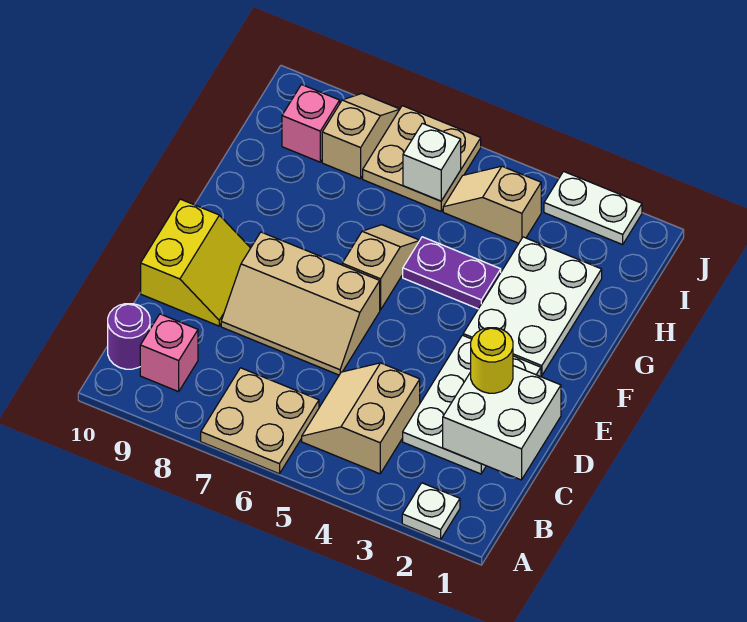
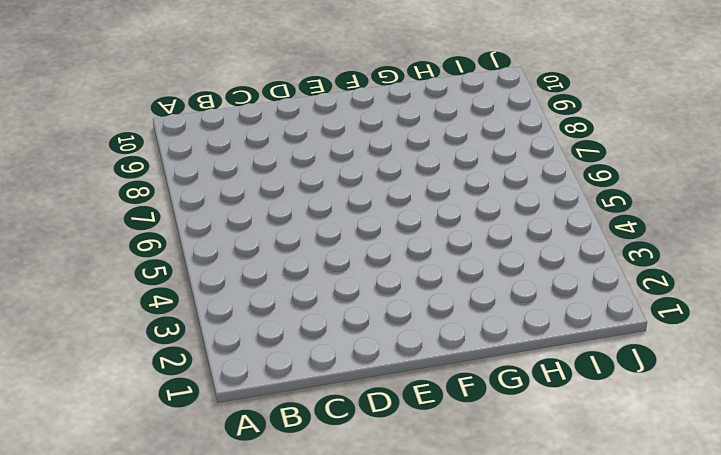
none -> white plate A2 level 1
none -> tan plate A6:B7 level 1
none -> tan slope B4:C5 level 1 top 4

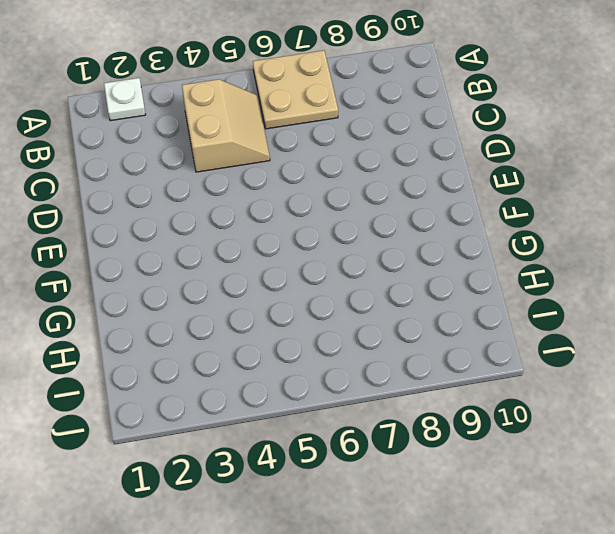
none -> pink brick B9 level 1
none -> purple round brick B10 level 1
none -> white plate C2:E3 level 1

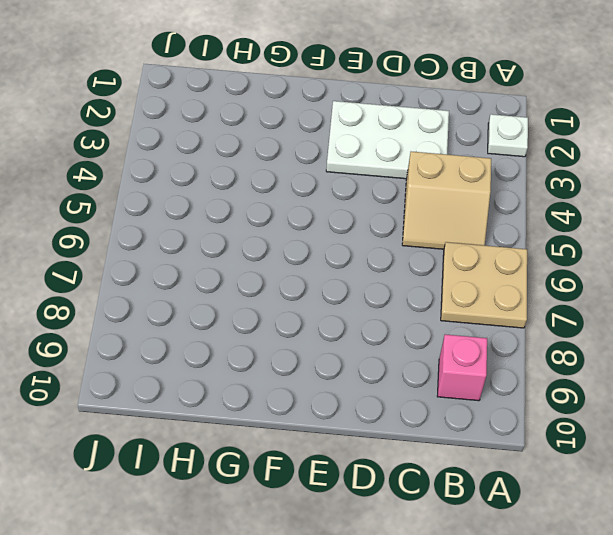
none -> purple round brick B10 level 1
none -> tan slope D6:E8 level 1 top E
none -> yellow slope D9:E10 level 1 top 10

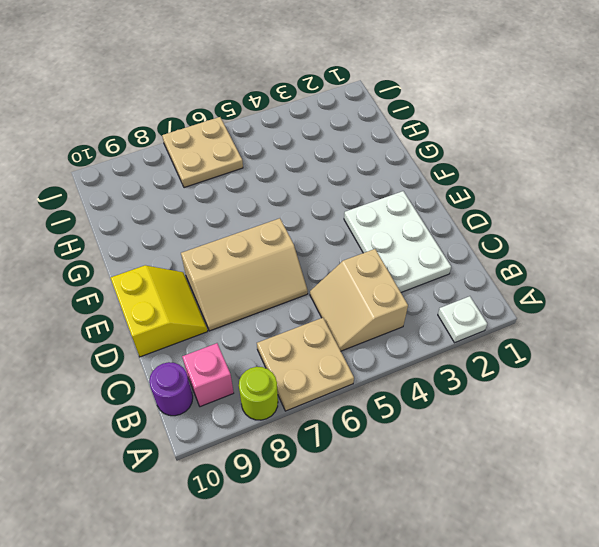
lime round brick A8 level 1 -> none
none -> white plate F2:H3 level 1
none -> tan slope F6:G6 level 1 top F
none -> purple plate G4:G5 level 1

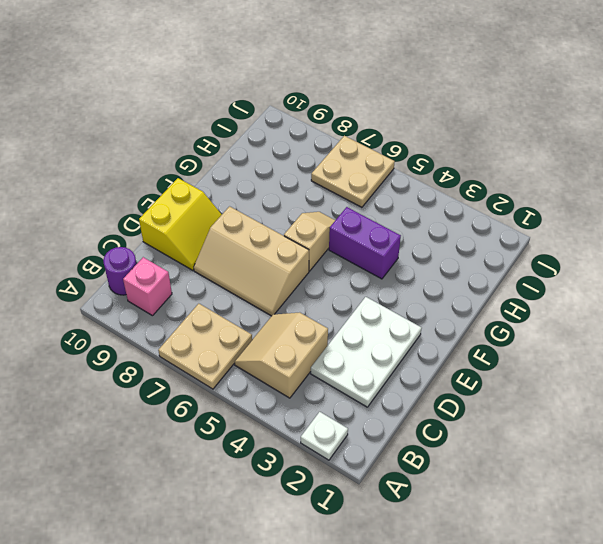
purple brick G4:G5 level 1 -> purple plate G4:G5 level 1
none -> white plate F2:H3 level 1
none -> tan slope I4:I5 level 1 top 4
none -> tan slope I8:J8 level 1 top I

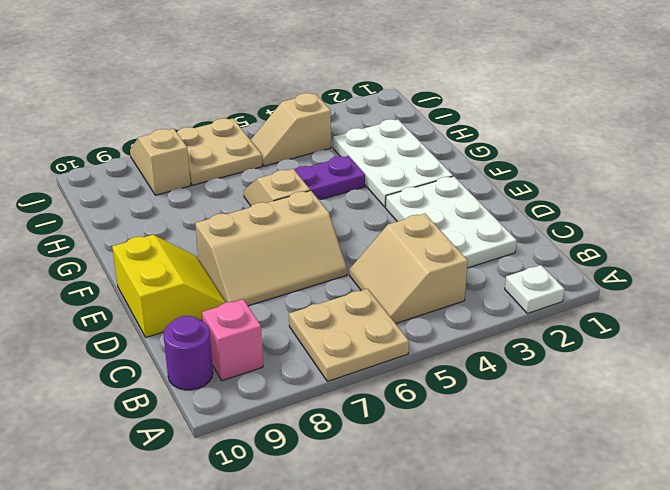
none -> pink brick I9 level 1
none -> white plate J2:J3 level 1
none -> white brick C1:D2 level 2

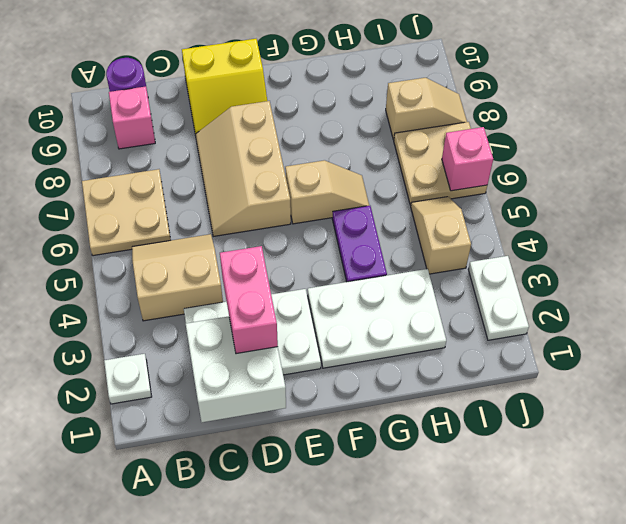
pink brick D2:D3 level 3 -> yellow round brick D2 level 3
pink brick J6 level 2 -> pink brick I9 level 1
none -> white brick I6 level 2

